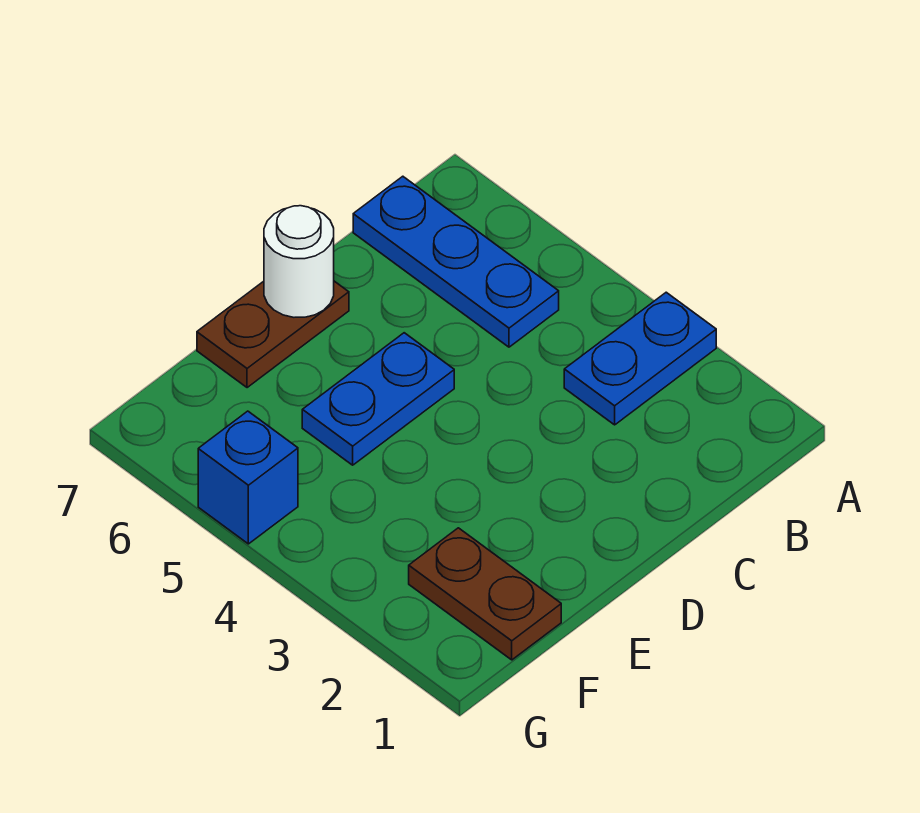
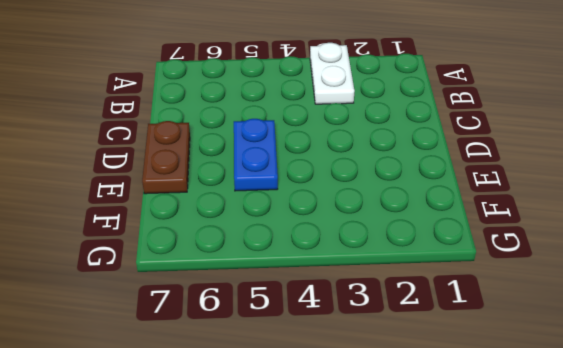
white plate A3:B3 level 1 -> blue plate A3:B3 level 1
none -> blue plate B5:B7 level 1
none -> brown plate F1:F2 level 1

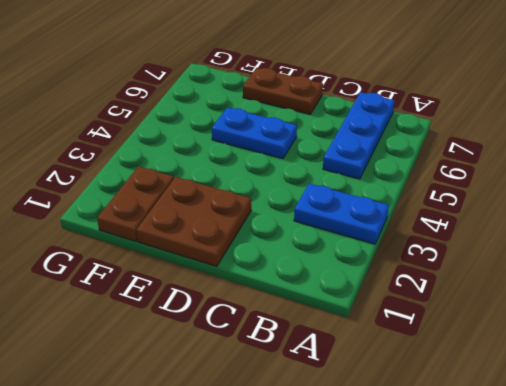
brown plate D1:E2 level 1 -> none
none -> blue brick G5 level 1
none -> white round brick D7 level 2

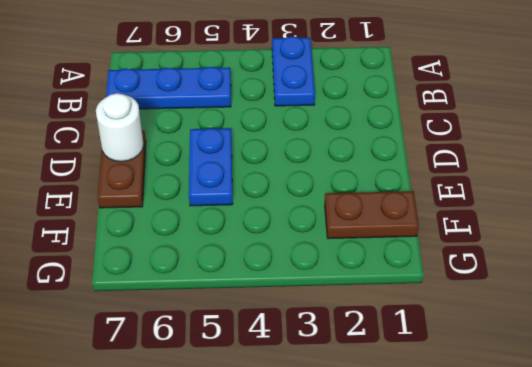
none -> blue brick G5 level 1

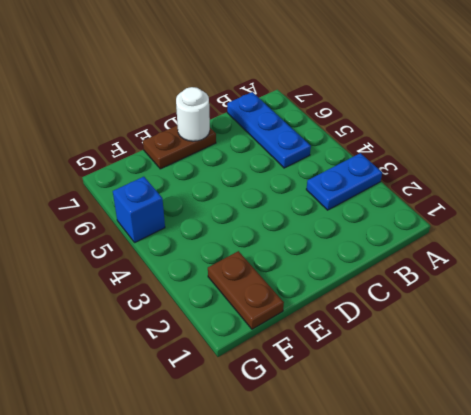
none -> blue plate D5:E5 level 1

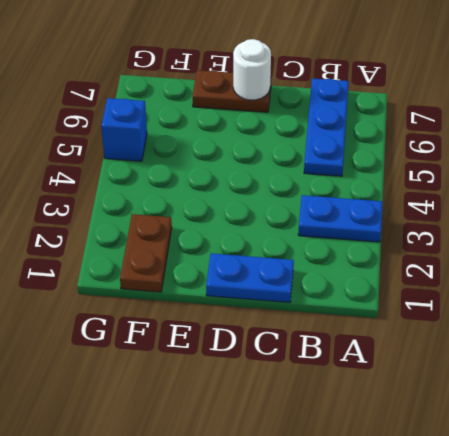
blue plate C1:D1 level 1 -> blue plate D5:E5 level 1

